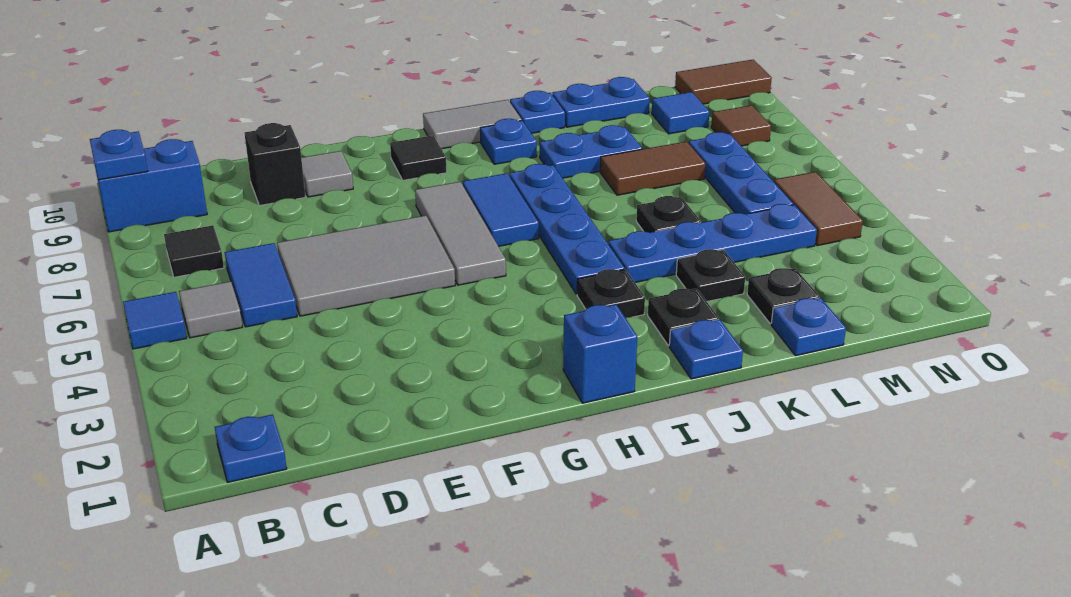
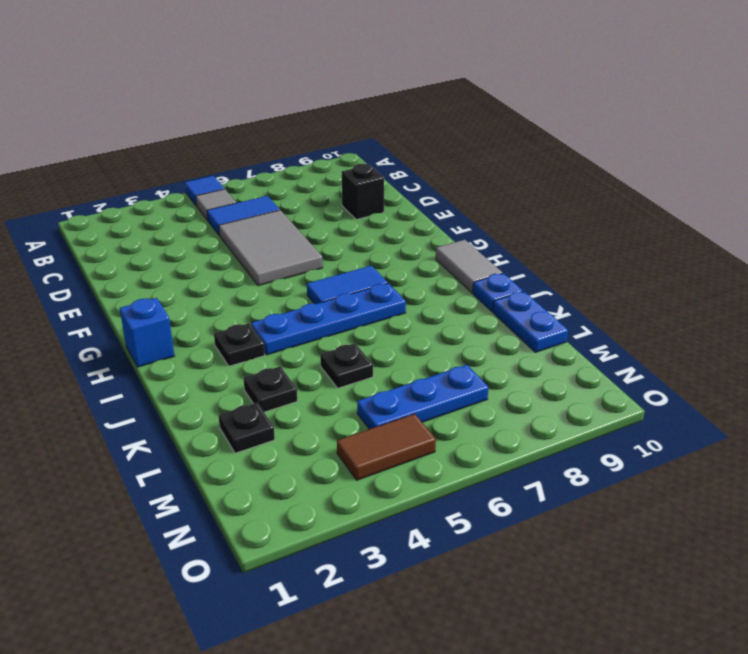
none -> blue brick A9:B9 level 1
none -> blue plate B1 level 1
none -> black tile B7 level 1
none -> grey tile E9 level 1

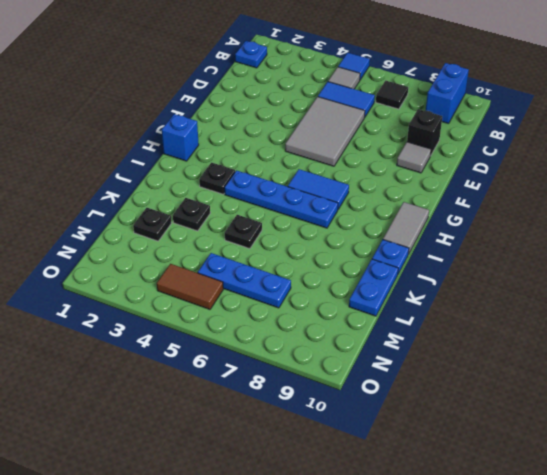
none -> grey tile G5:G7 level 1
none -> black tile G9 level 1
none -> blue plate I9 level 1
none -> blue plate J1 level 1

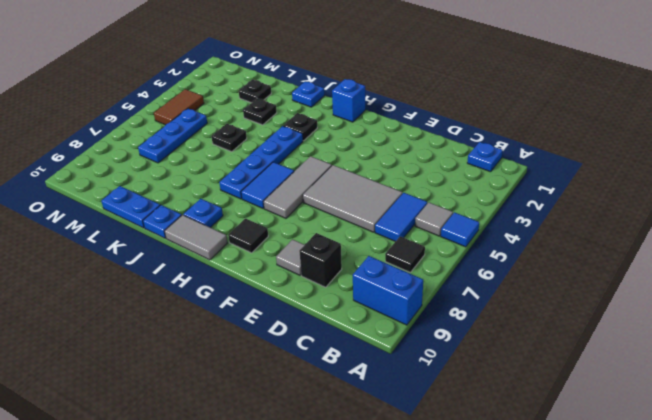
none -> black plate J2 level 1
none -> blue plate J4:M4 level 1
none -> blue plate J8:K8 level 1
none -> brown tile K7:L7 level 1

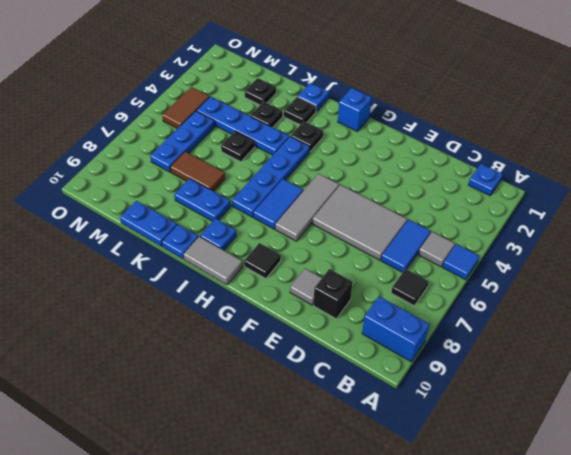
none -> blue plate L1 level 1
none -> blue tile M9 level 1
none -> brown tile N8 level 1
none -> brown tile N10:O10 level 1

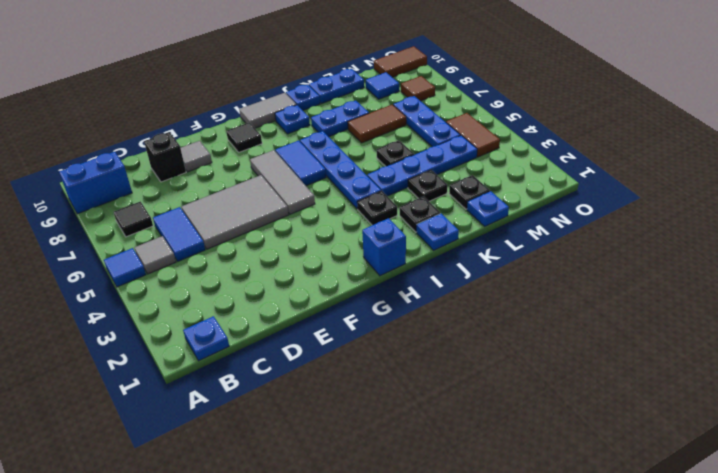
none -> blue plate A9 level 2

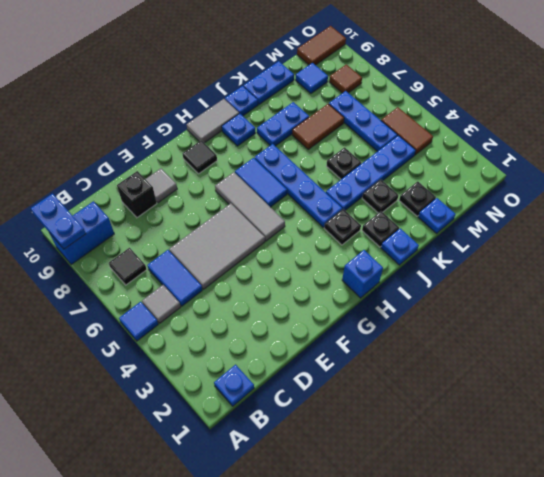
blue plate A9:A10 level 2 -> blue plate A9 level 2

